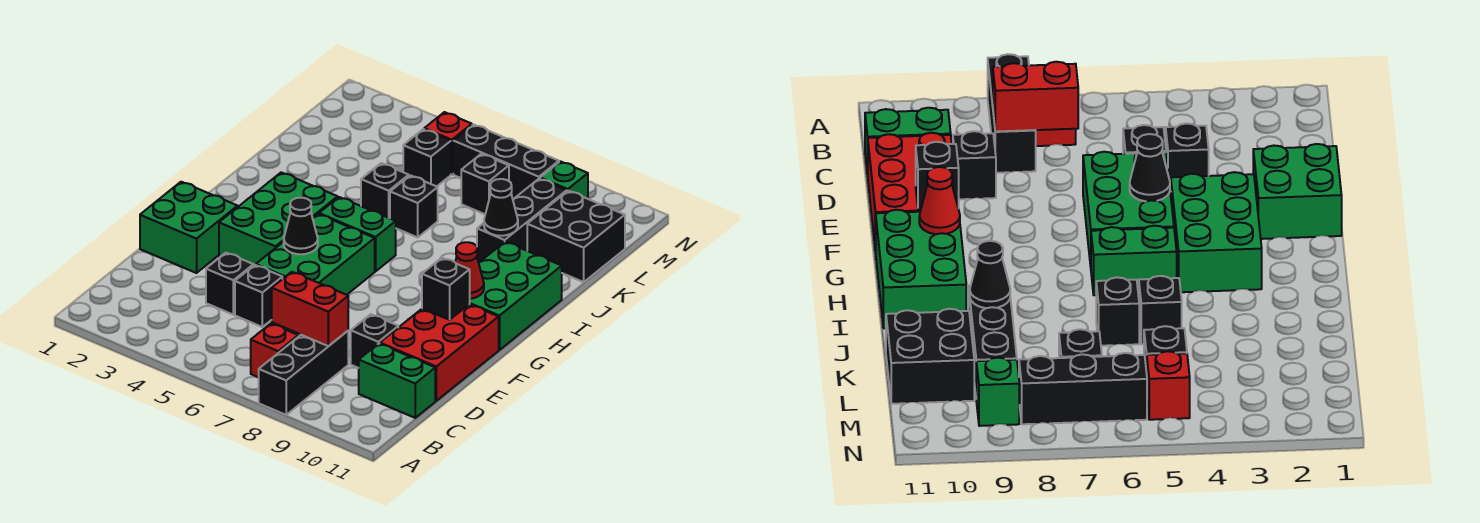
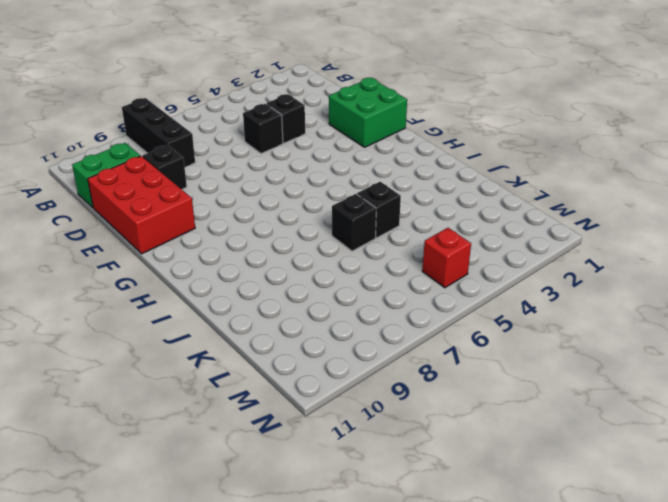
none -> red brick B7 level 1
none -> green brick E5:G6 level 1
none -> green brick F3:H4 level 1

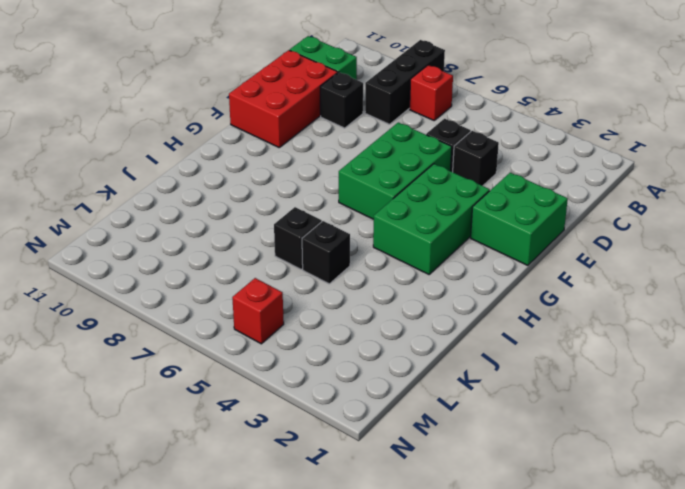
none -> green brick G10:I11 level 1
none -> green brick H5:H6 level 1
none -> black brick J9:L9 level 1

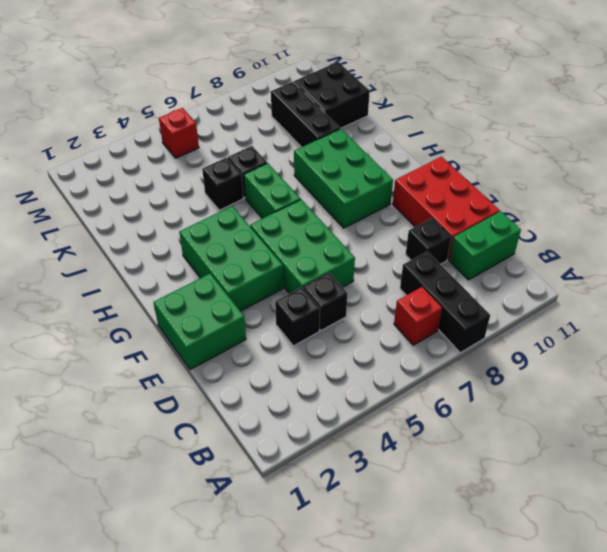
green brick G8:I9 level 1 -> green brick G10:I11 level 1
green brick H6:I6 level 1 -> green brick H5:H6 level 1
none -> black brick L5 level 1
none -> black brick L7 level 1
none -> black brick M6:M8 level 1

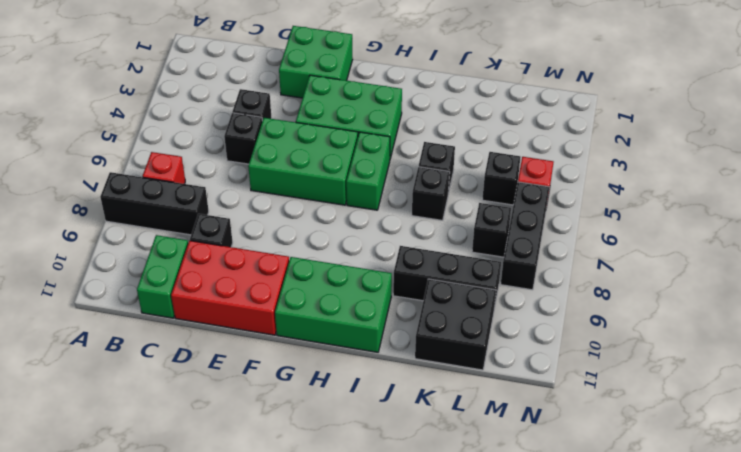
none -> green brick M9 level 1
none -> red brick C7:C8 level 2
none -> black cone F5 level 2

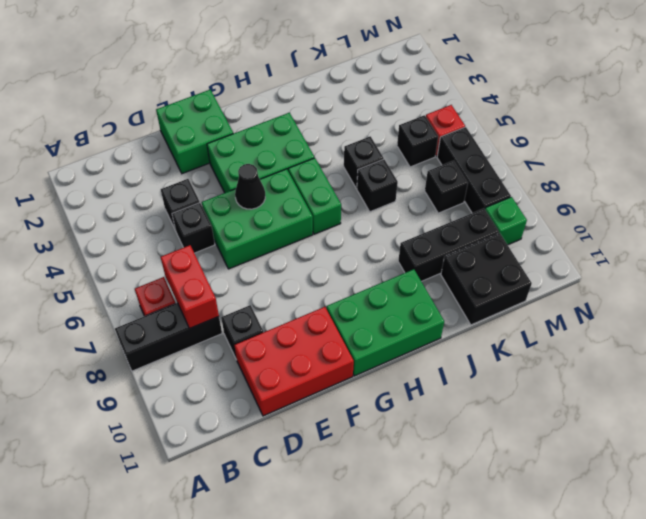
none -> green brick C10:C11 level 1
none -> black brick F10 level 2
none -> red cone G10 level 2

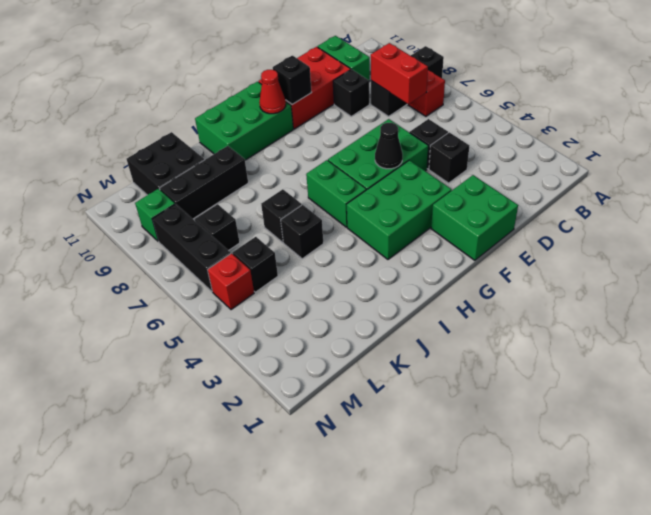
none -> black cone J9 level 2

